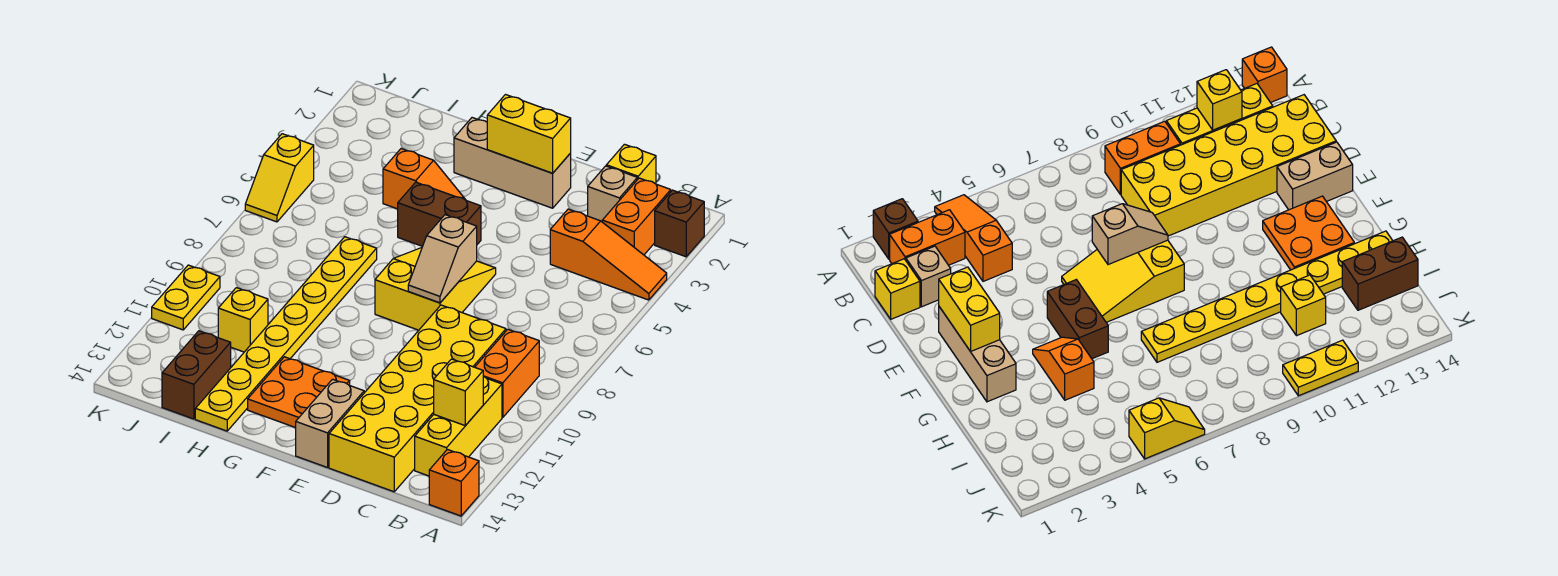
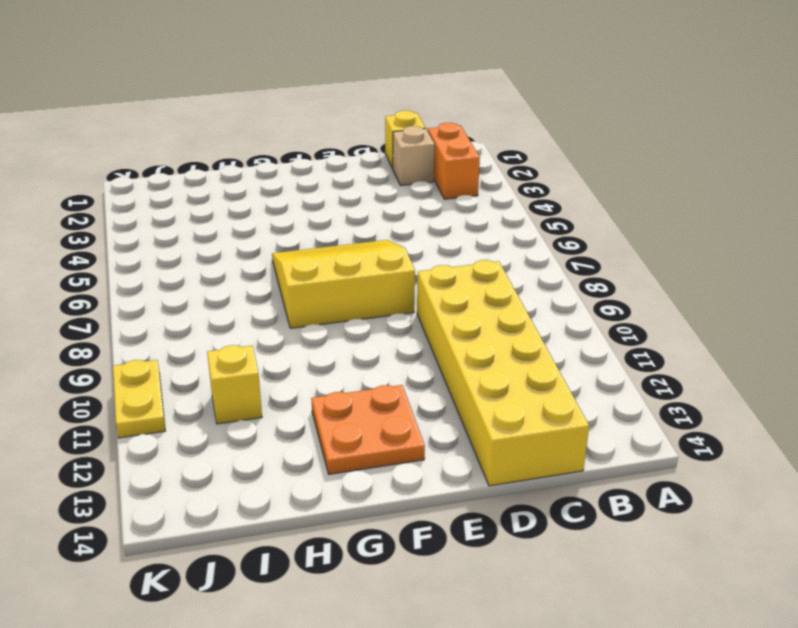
yellow slope E6:G8 level 1 top 8 -> yellow slope E6:F8 level 1 top 8
none -> brown brick A2 level 1
none -> orange slope A4:C4 level 1 top C
none -> orange brick A14 level 1

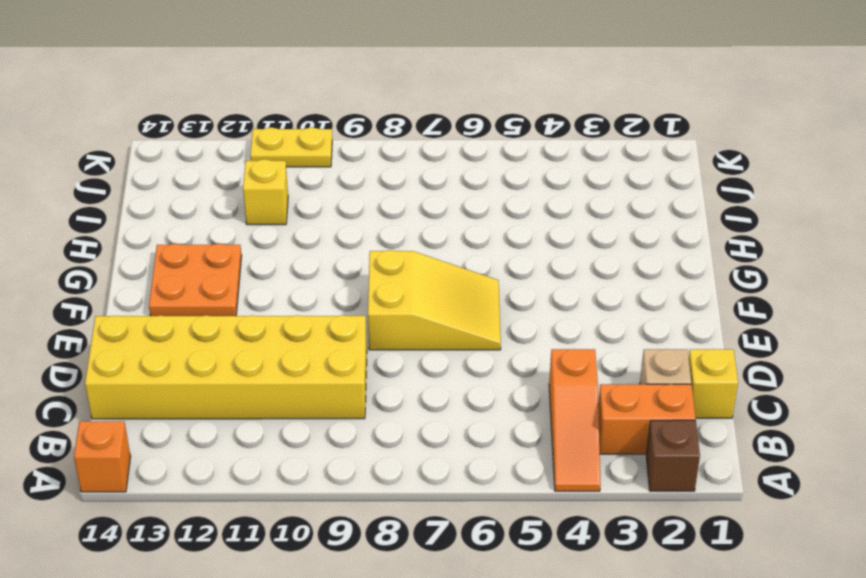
none -> orange brick B9:B10 level 1
none -> yellow brick B11:B13 level 1
none -> tan brick E2:G2 level 1

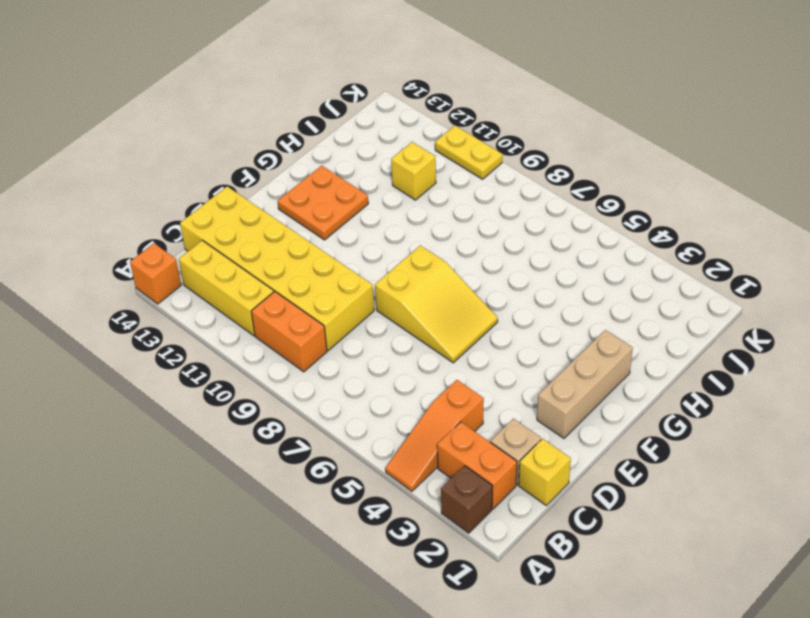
none -> tan brick E13:E14 level 1
none -> brown brick F5:G5 level 1
none -> orange slope G4:H4 level 1 top H

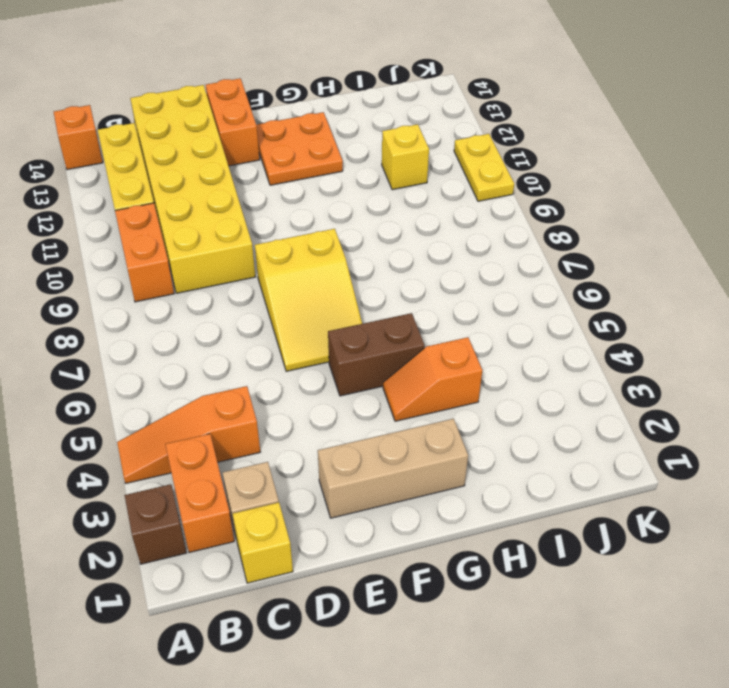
orange brick E13:E14 level 1 -> tan brick E13:E14 level 1
none -> yellow plate H7:H14 level 1
none -> brown brick I13:I14 level 1
none -> yellow slope K5:K6 level 1 top 5

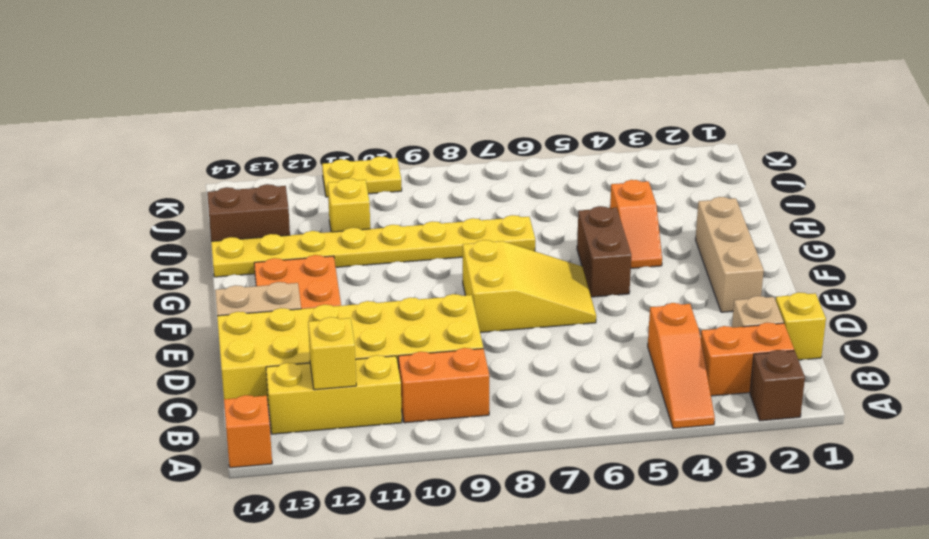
none -> yellow slope K5:K6 level 1 top 5
none -> yellow brick E2:F2 level 2
none -> tan slope E7:E8 level 2 top 7

